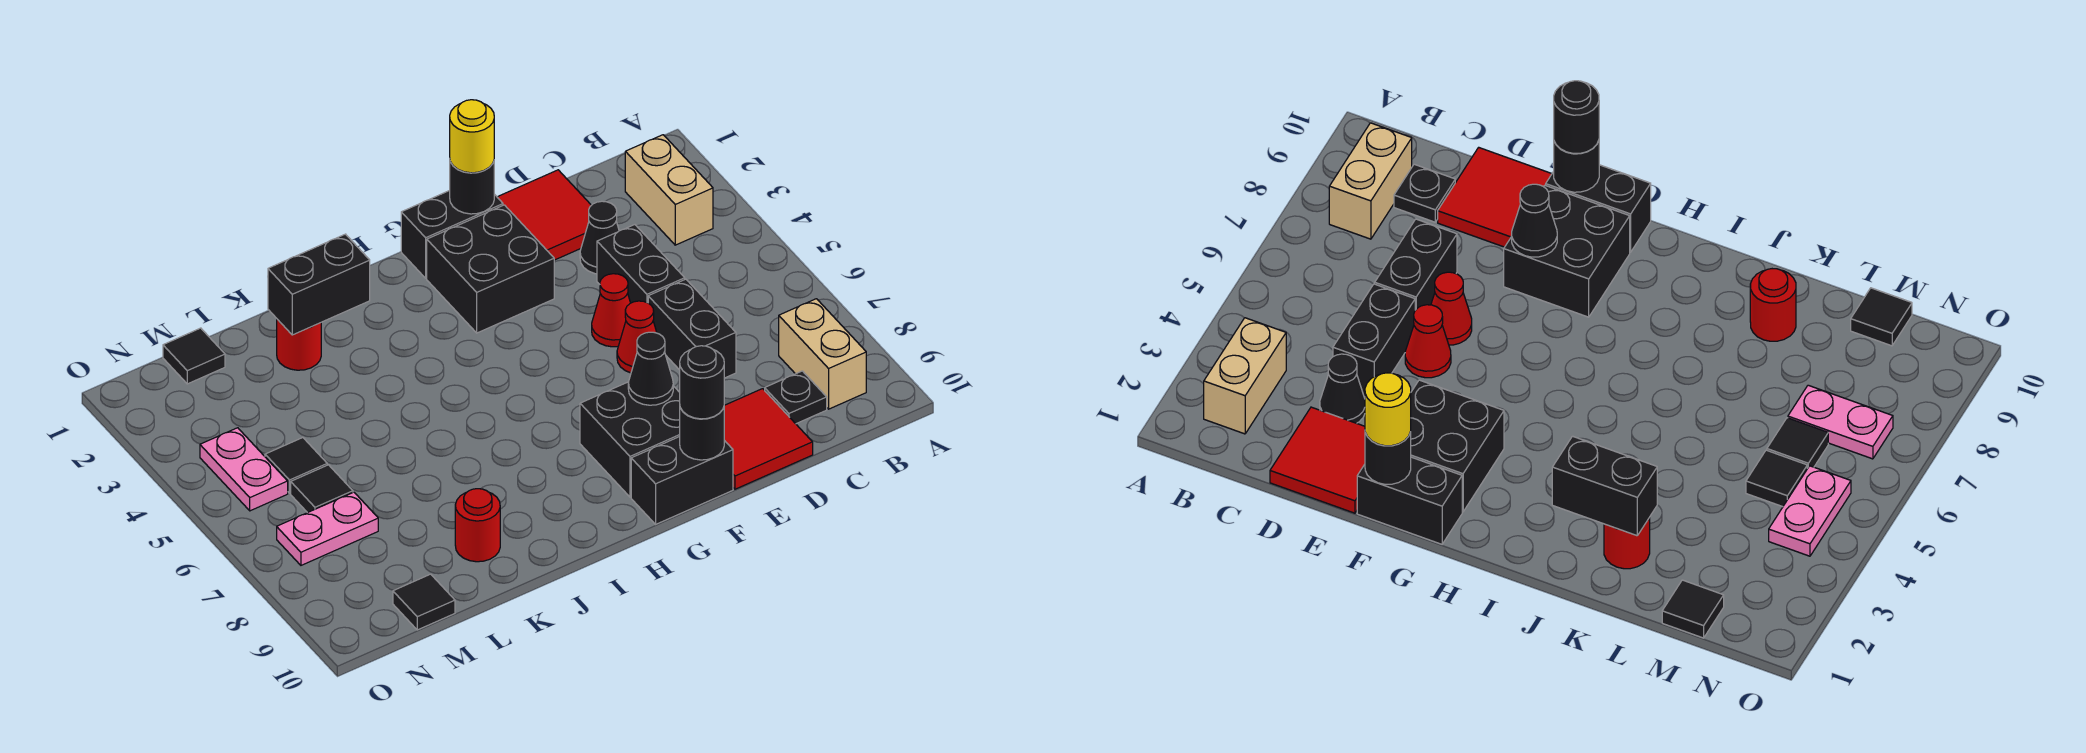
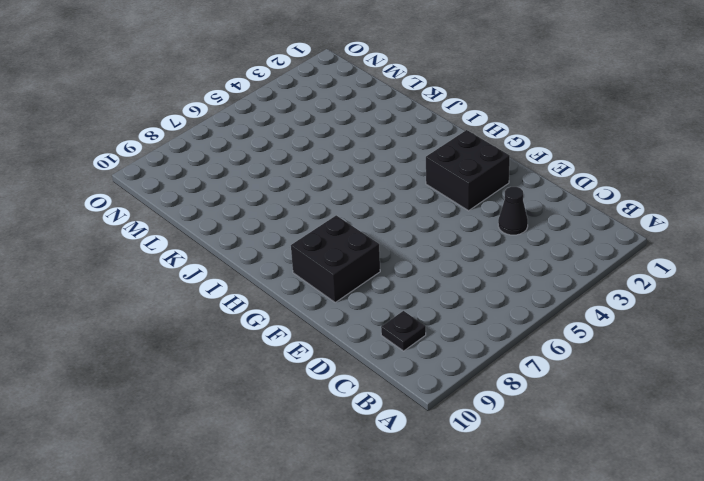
none -> tan brick B2:B3 level 1
none -> tan brick B8:B9 level 1
none -> red tile D1:E2 level 1

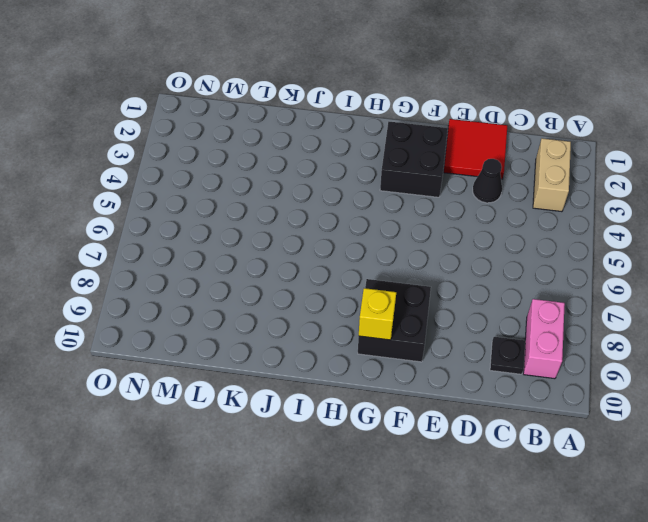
pink brick B8:B9 level 1 -> tan brick B8:B9 level 1
yellow brick G9 level 2 -> none
none -> black brick D4:D5 level 1
none -> black brick D6:D7 level 1
none -> red tile D9:E10 level 1

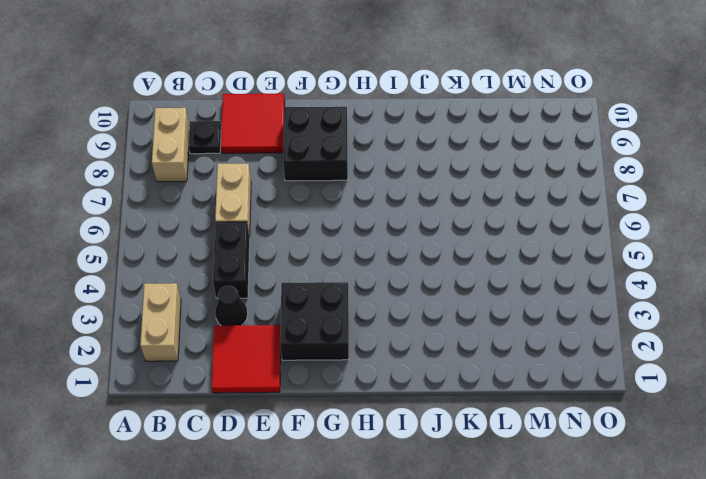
tan brick D6:D7 level 1 -> black brick D6:D7 level 1
none -> red cone E5 level 1
none -> red cone E6 level 1
none -> black brick F1:G1 level 1

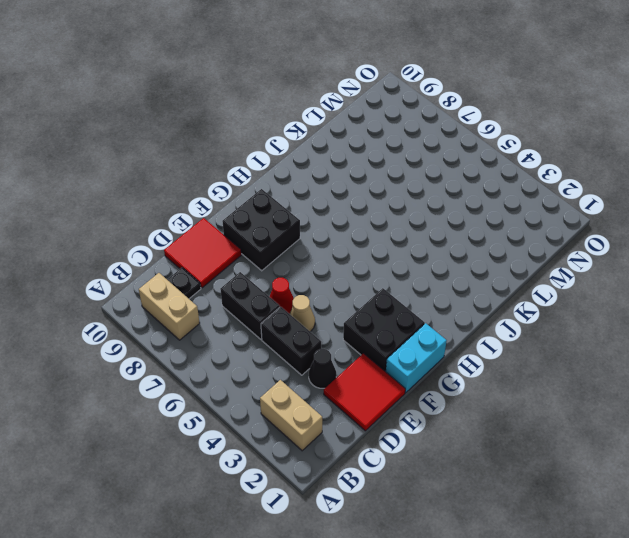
tan cone E5 level 1 -> red cone E5 level 1
cyan brick F1:G1 level 1 -> black brick F1:G1 level 1
none -> black brick F10:G10 level 1
none -> red round brick K2 level 1
none -> red round brick K9 level 1

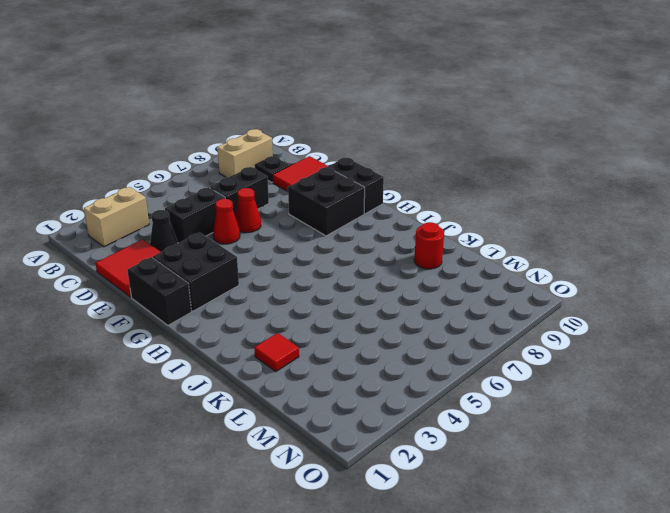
red tile K2 level 1 -> red round brick K2 level 1
none -> black tile M1 level 1
none -> black tile M5 level 1
none -> black tile M6 level 1

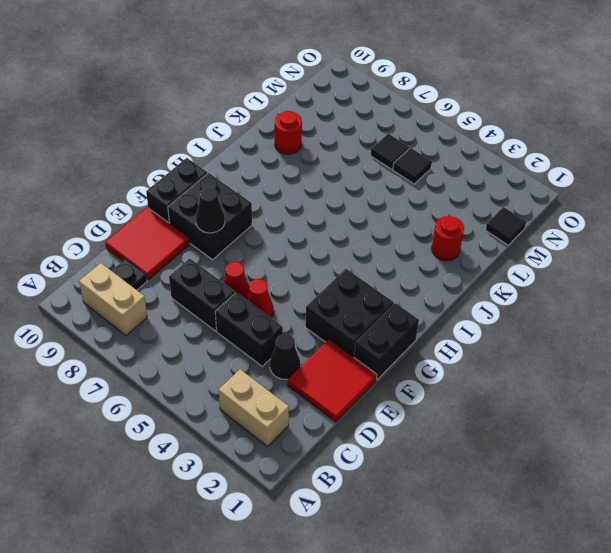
none -> pink plate M7:N7 level 1
none -> black tile M10 level 1
none -> pink plate N4:N5 level 1

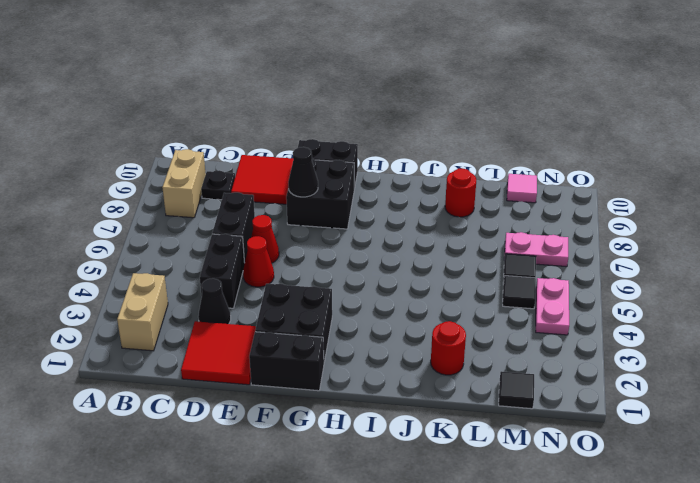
pink tile M10 level 1 -> black tile M10 level 1
none -> black round brick F1 level 2
none -> black round brick F10 level 2
none -> black brick J2:K2 level 2

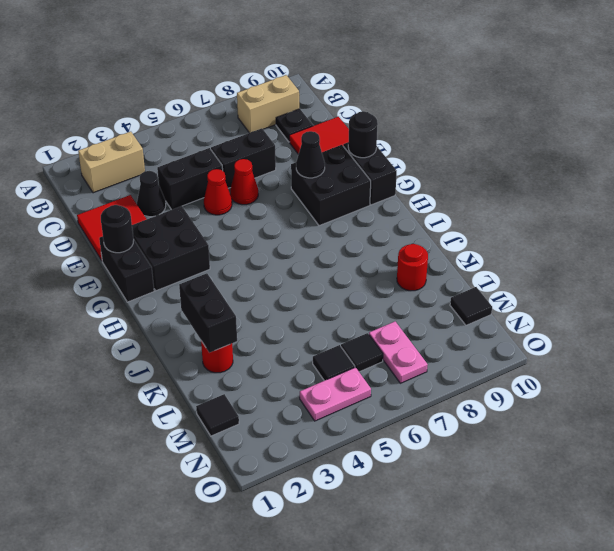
none -> yellow round brick F1 level 3
none -> black round brick F10 level 3

